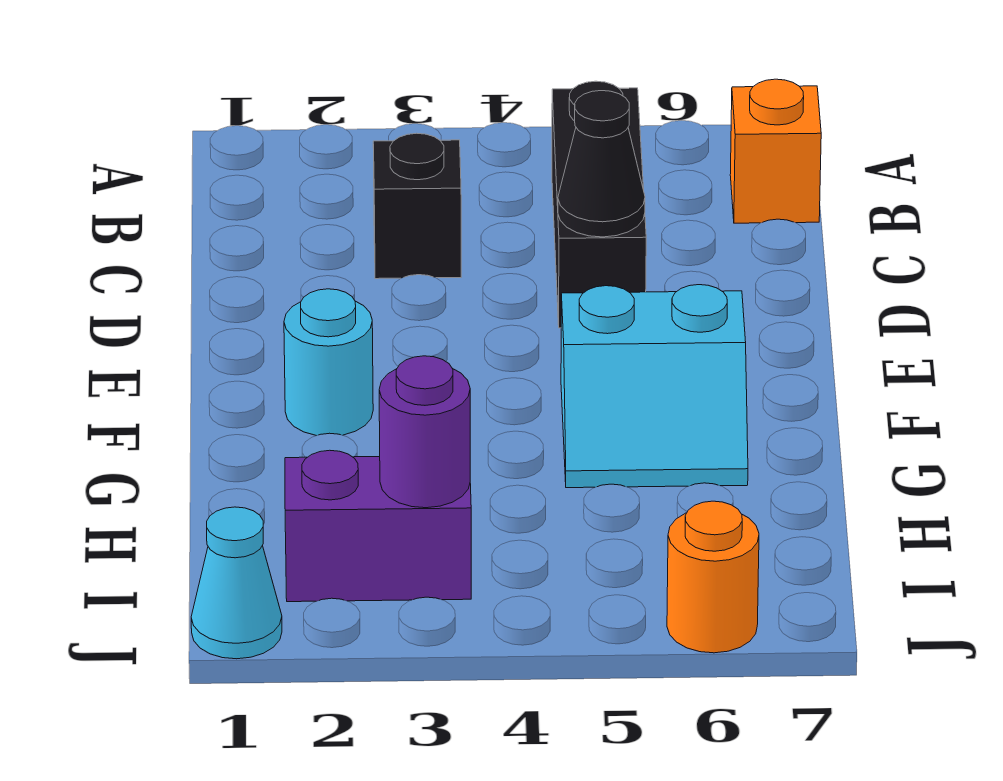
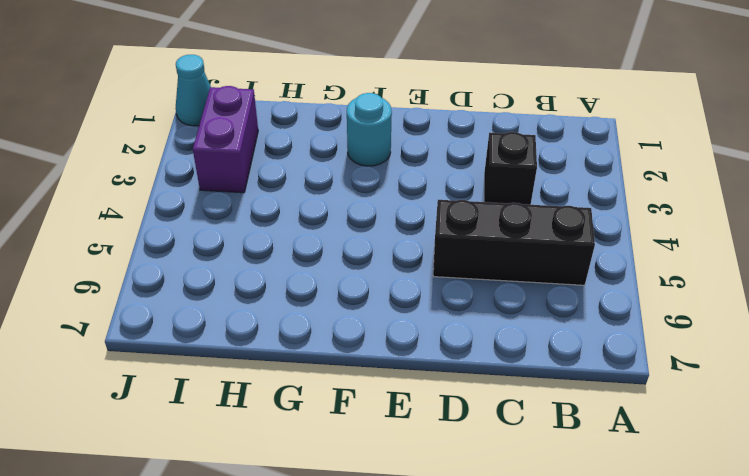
none -> orange brick B7 level 1
none -> cyan slope F5:G6 level 1 top F

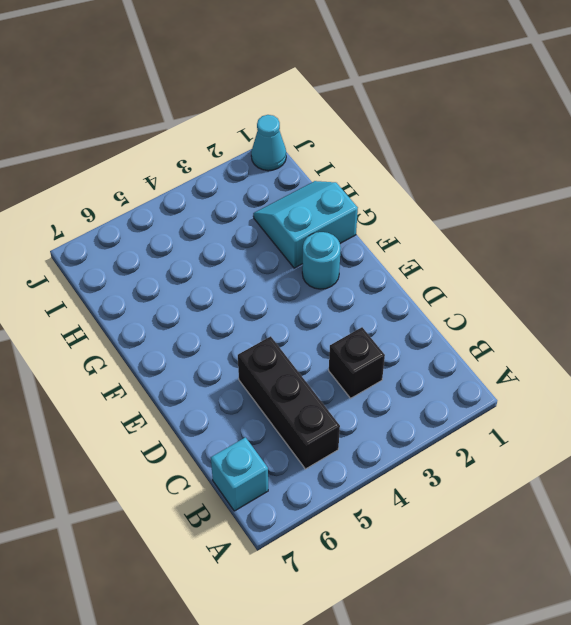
cyan brick B7 level 1 -> orange brick B7 level 1
cyan slope G1:H2 level 1 top G -> cyan slope F5:G6 level 1 top F
none -> purple brick I2:I3 level 1
none -> orange round brick J6 level 1

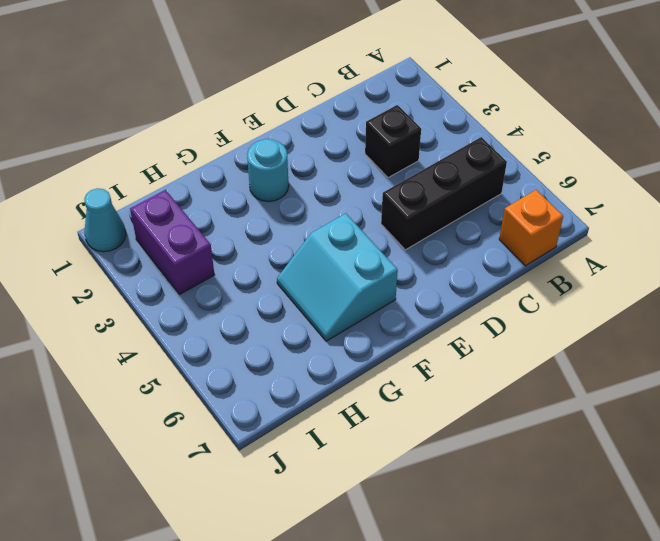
none -> orange round brick J6 level 1
none -> black cone D5 level 2

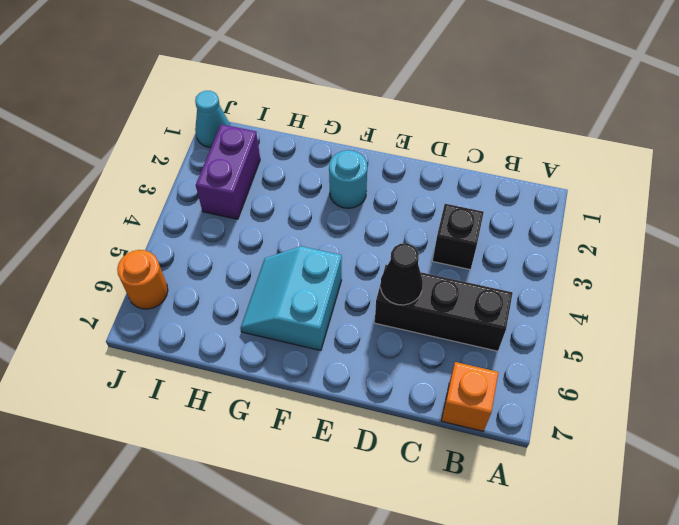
none -> purple round brick I3 level 2

